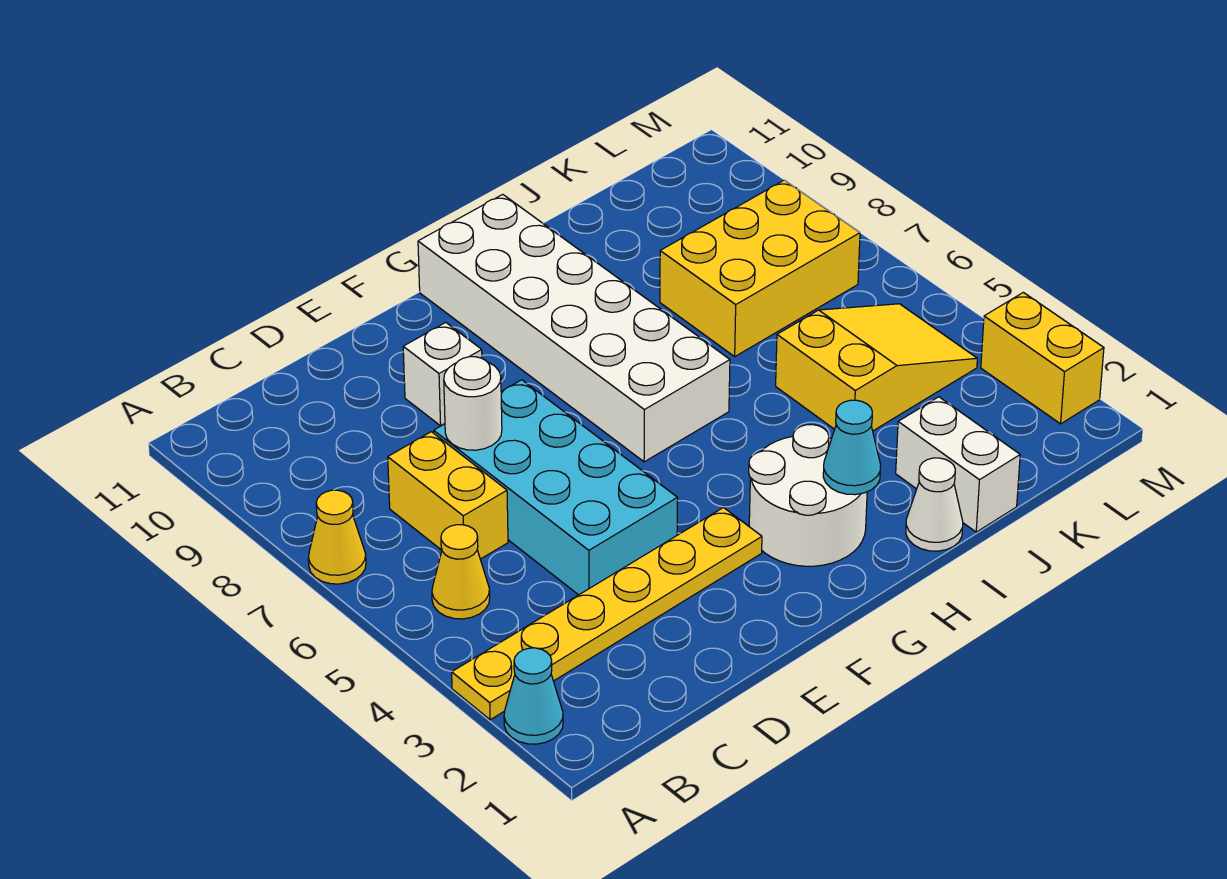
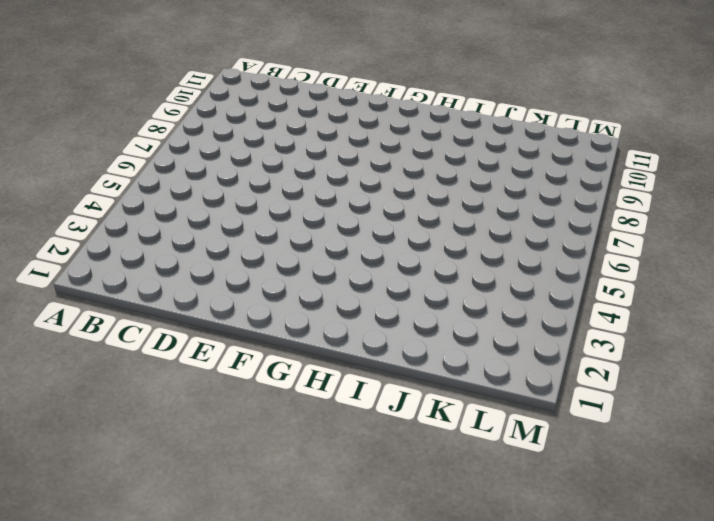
none -> cyan cone A2 level 1
none -> yellow plate A3:F3 level 1
none -> yellow cone A7 level 1

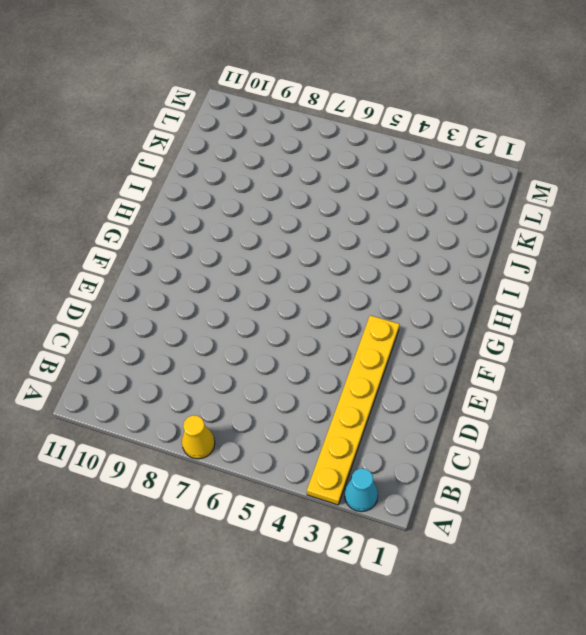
none -> yellow cone B5 level 1
none -> yellow brick C6:C7 level 1
none -> cyan brick D4:E7 level 1

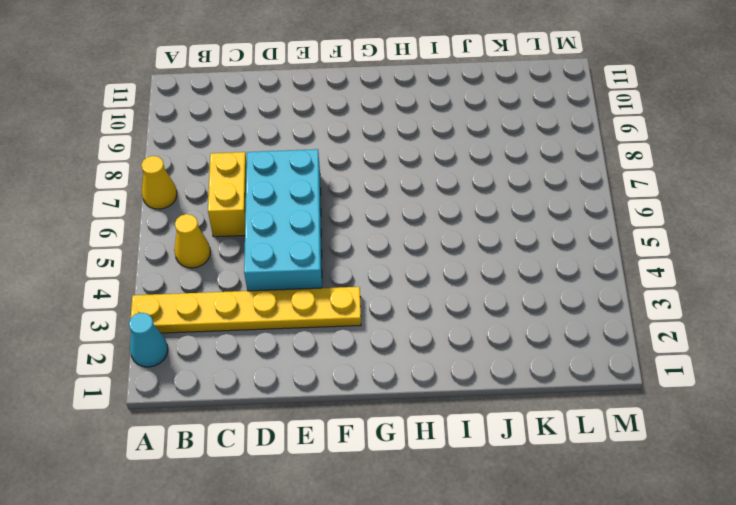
none -> white brick E9 level 1
none -> white round brick G2:H3 level 1
none -> white brick G6:H11 level 1

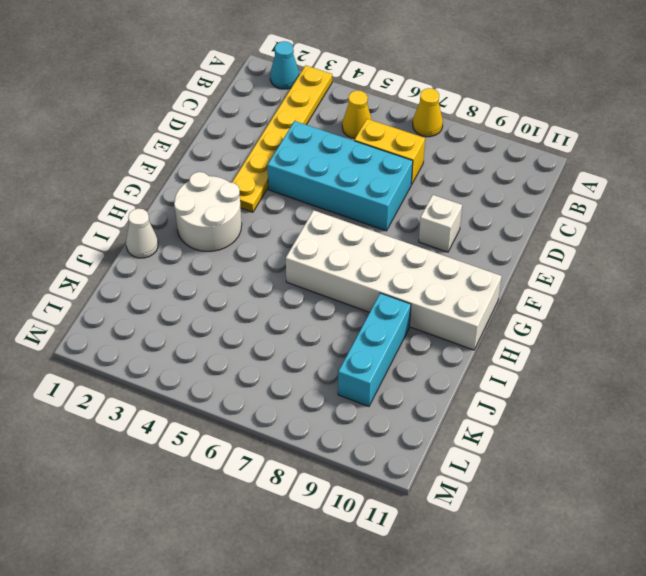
cyan brick I9:K9 level 1 -> none
none -> white brick J1:J2 level 1
none -> yellow slope J4:L5 level 1 top J
none -> yellow brick J7:L8 level 1

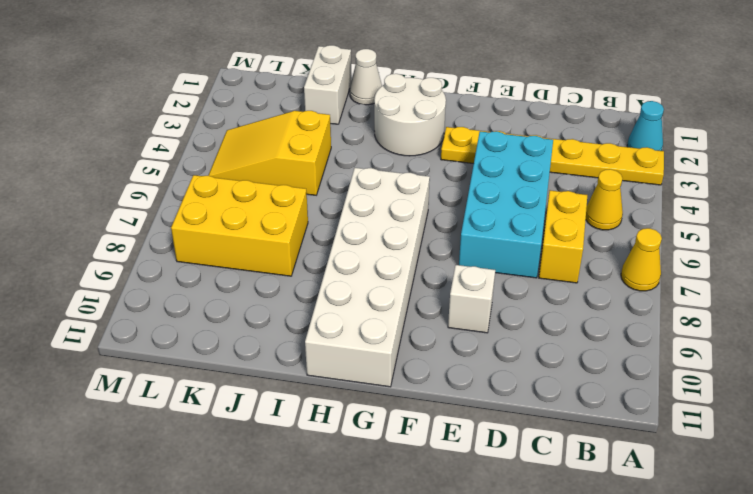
none -> yellow brick M2:M3 level 1
none -> white round brick D7 level 2
none -> cyan cone H2 level 2

